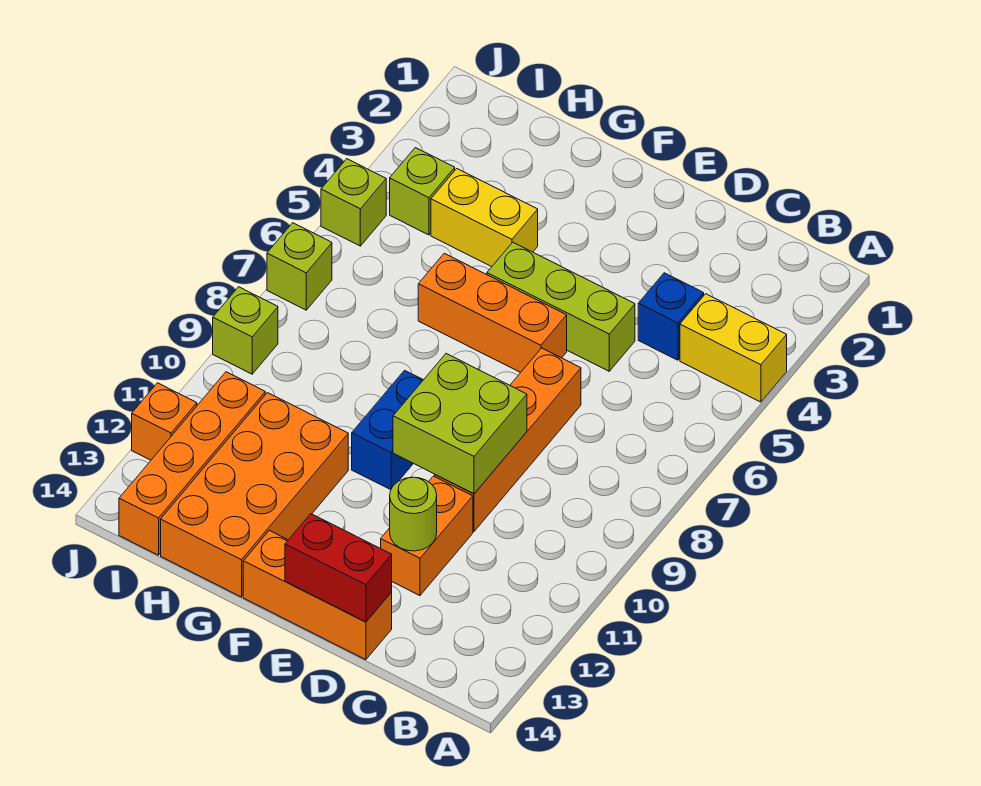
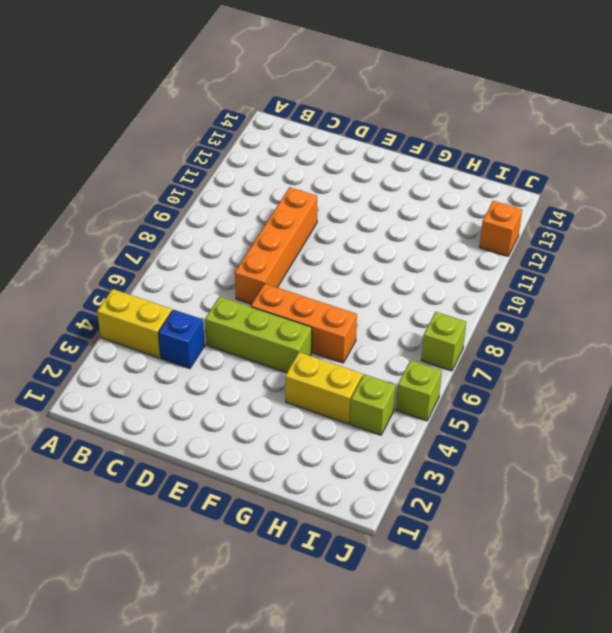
none -> orange brick D11:D12 level 1
none -> orange brick D14:F14 level 1
none -> blue brick F9:F10 level 1

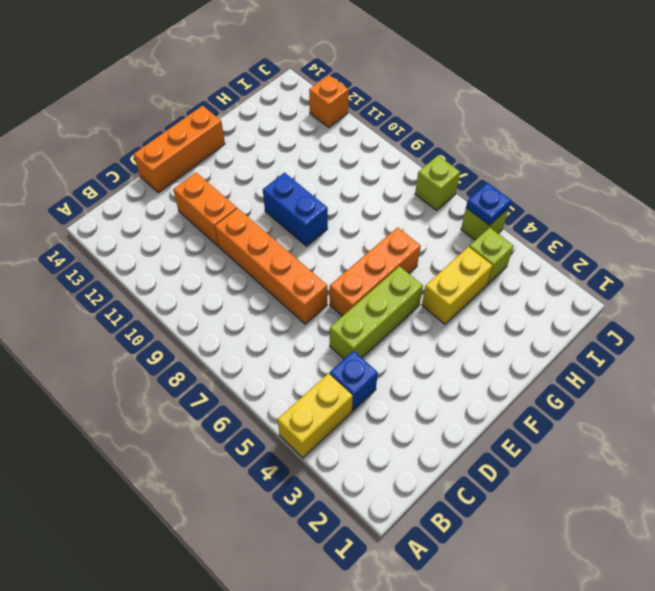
blue plate J5 level 2 -> none
none -> orange brick G11:H14 level 1
none -> orange brick I11:I14 level 1
none -> lime brick J9 level 1

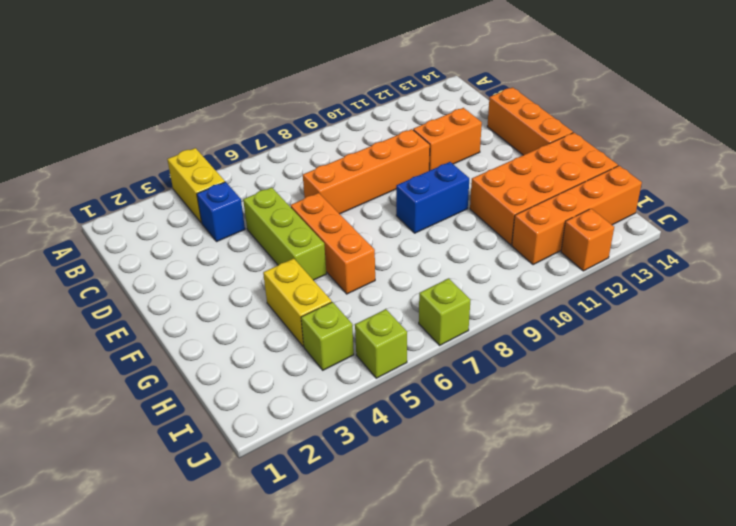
none -> lime brick J9 level 1
none -> lime brick D9:E10 level 2
none -> lime round brick D12 level 2

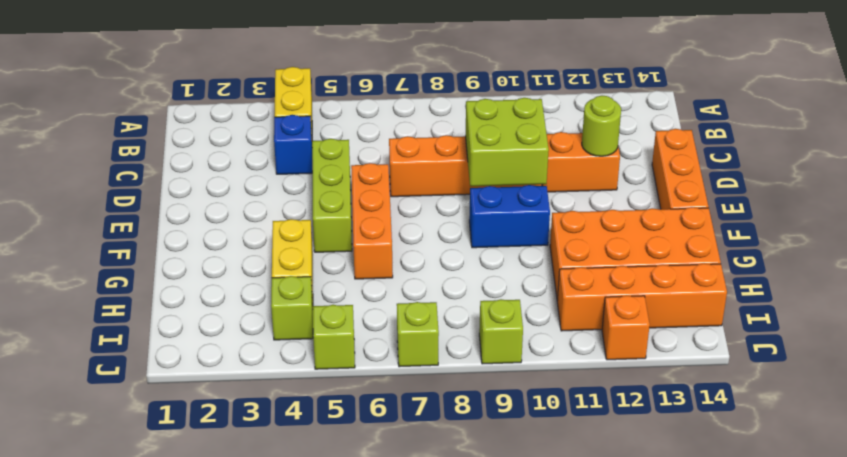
none -> red brick D14:E14 level 2

